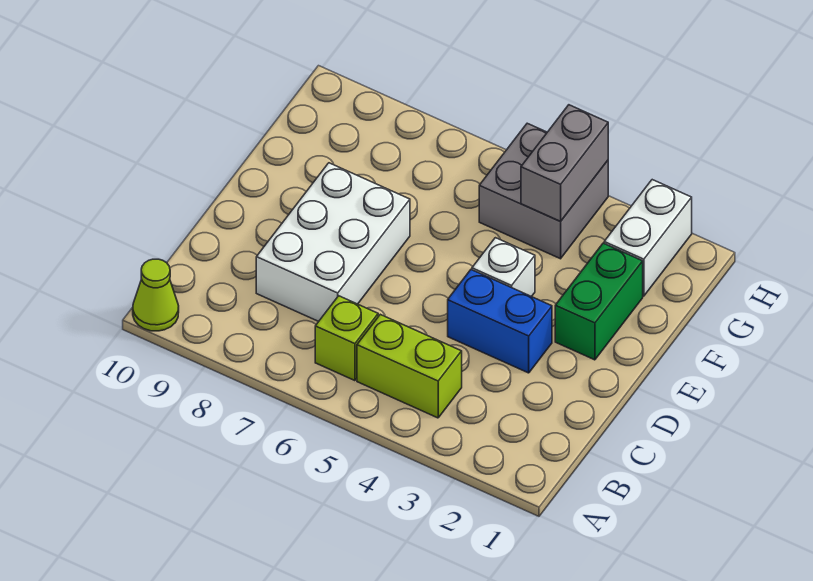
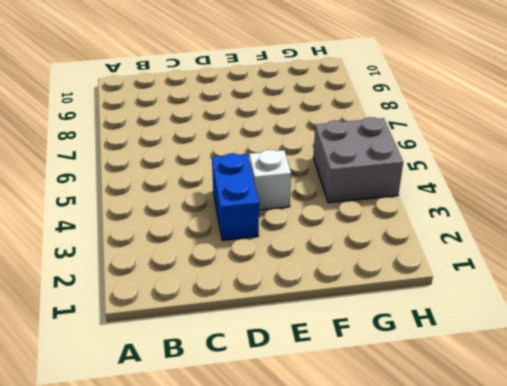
none -> lime cone A10 level 1
none -> lime brick B4:B5 level 1

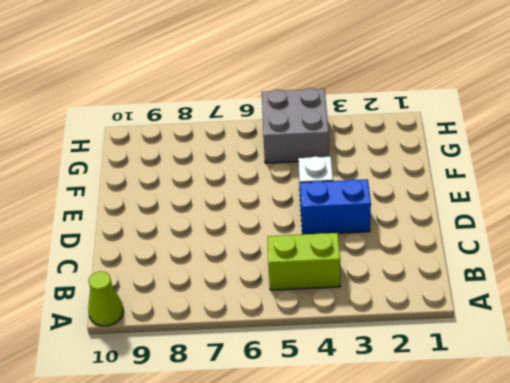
none -> lime brick B6 level 1
none -> white brick C7:E8 level 1

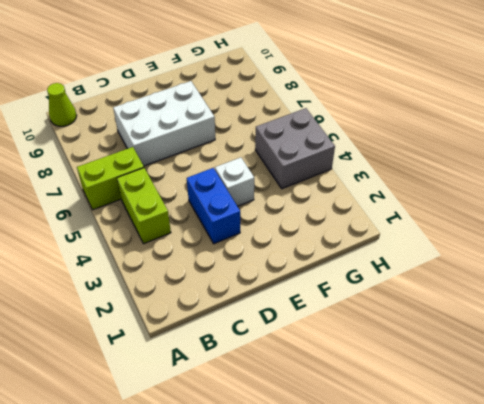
lime brick A6:B6 level 1 -> lime brick B6 level 1
none -> green brick E2:F2 level 1
none -> white brick G2:H2 level 1

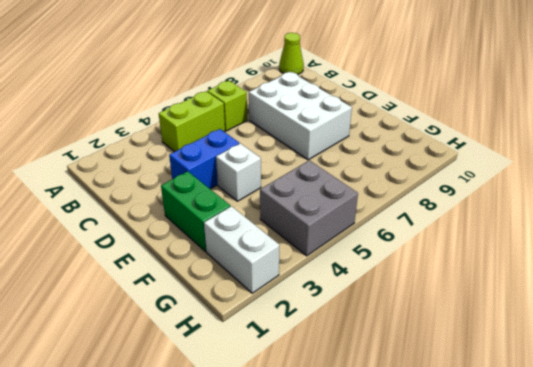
none -> grey brick G4:H4 level 2

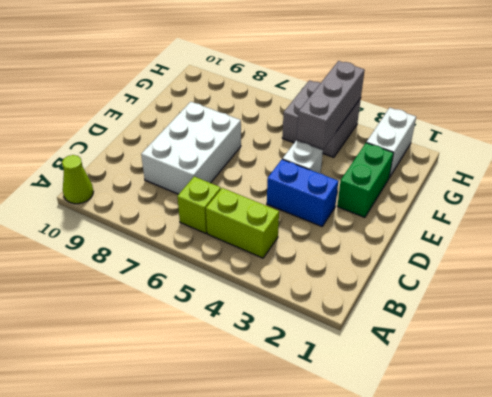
grey brick F4:H4 level 2 -> grey brick G4:H4 level 2

